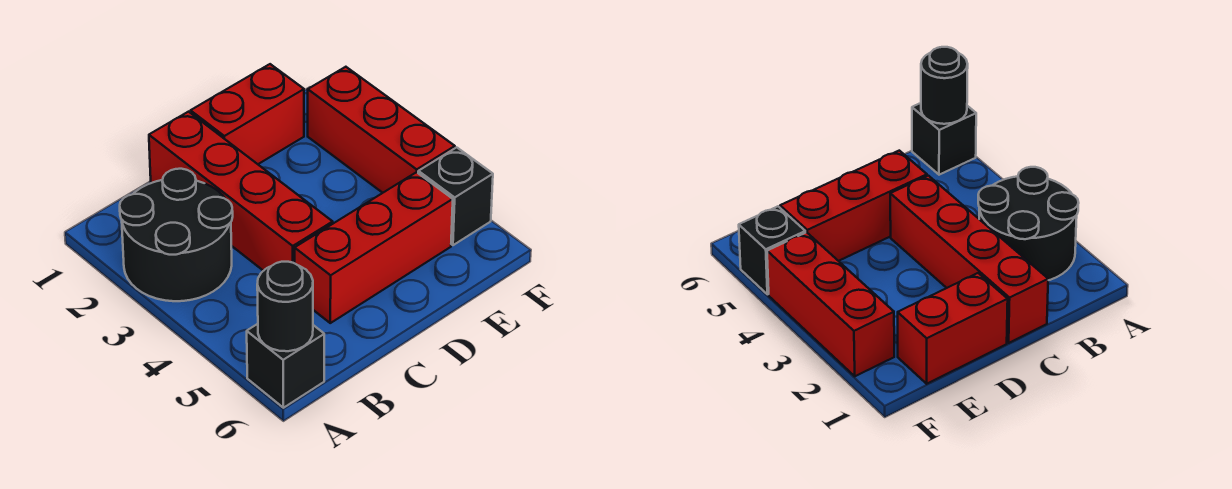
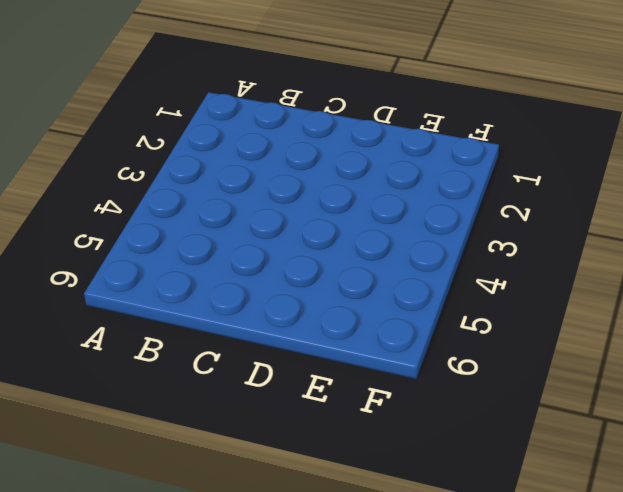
none -> black round brick A2:B3 level 1
none -> black brick A6 level 1

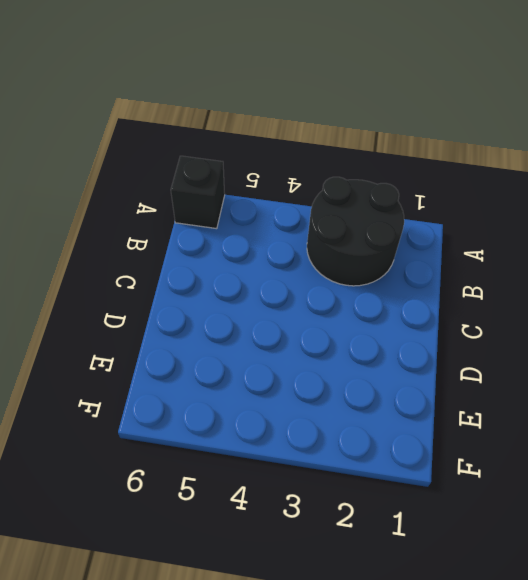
none -> red brick C1:C4 level 1
none -> red brick C5:E5 level 1

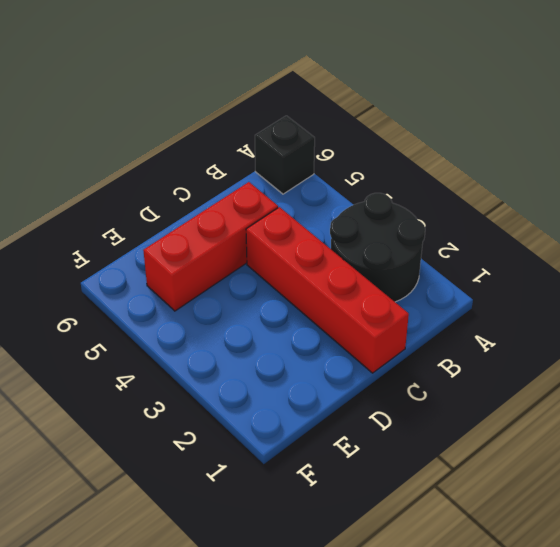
none -> red brick D1:E1 level 1
none -> red brick F2:F4 level 1

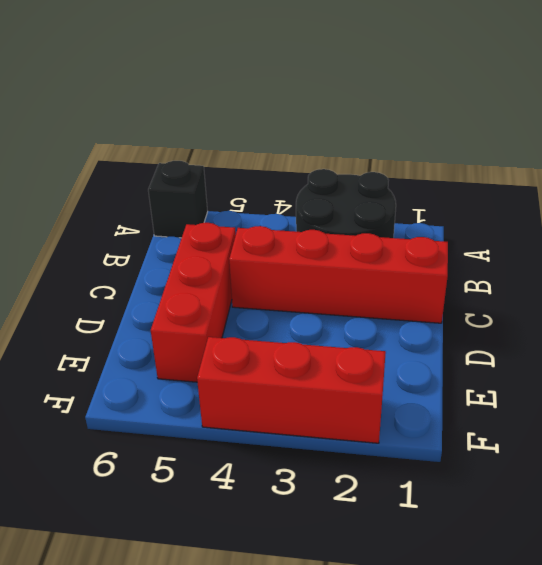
none -> red brick D1:E1 level 1
none -> black brick F5 level 1

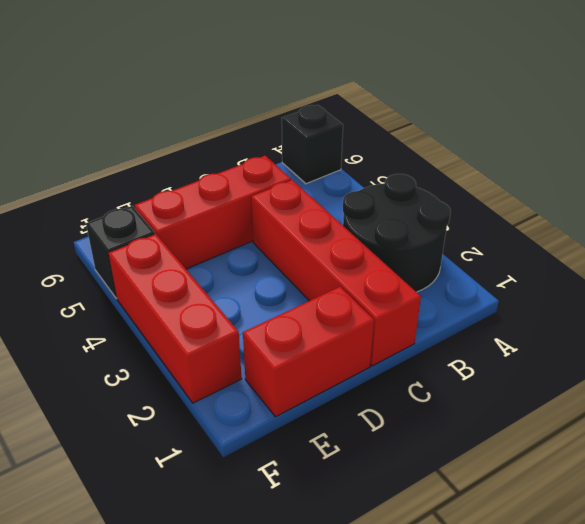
none -> black round brick A6 level 2

